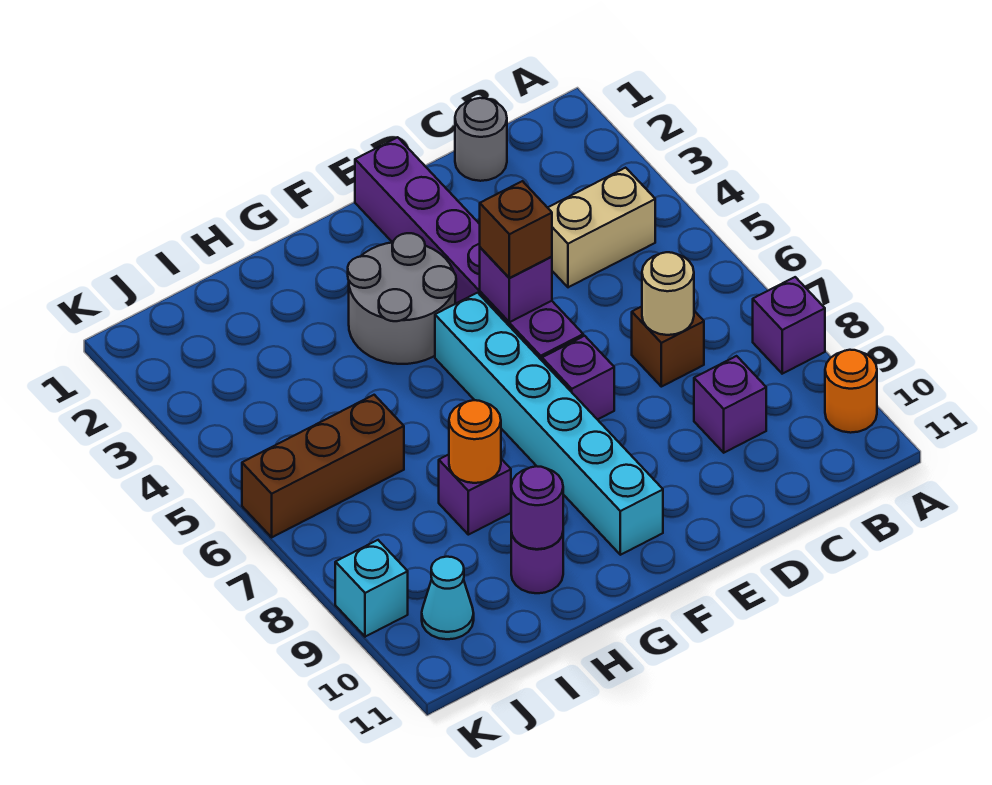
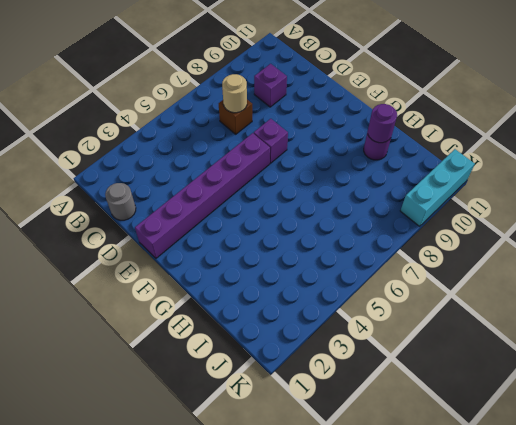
cyan brick K9:K11 level 1 -> cyan brick K9 level 1
none -> purple brick A8 level 1
none -> orange round brick A10 level 1
none -> tan brick B4:C4 level 1

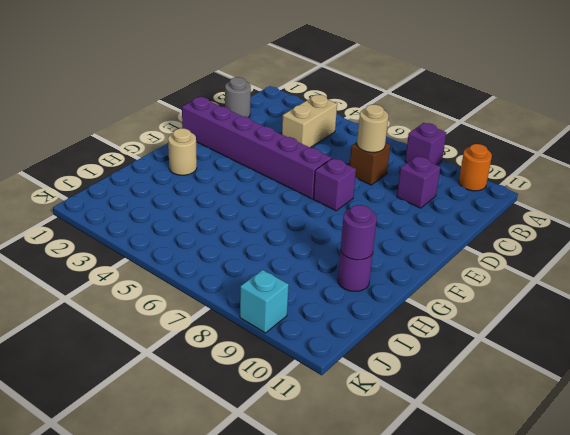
tan round brick G2 level 1 -> none
none -> grey round brick F3:G4 level 1
none -> cyan brick F5:F10 level 1
none -> purple brick H8 level 1

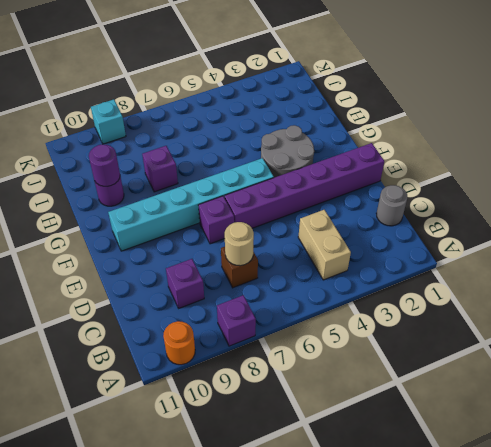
none -> brown brick I6:K6 level 1
none -> cyan cone J10 level 1
none -> purple brick E5 level 2

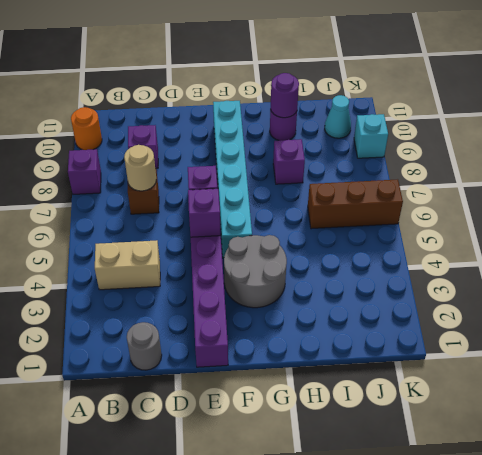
none -> orange round brick H8 level 2
none -> brown brick E5 level 3

